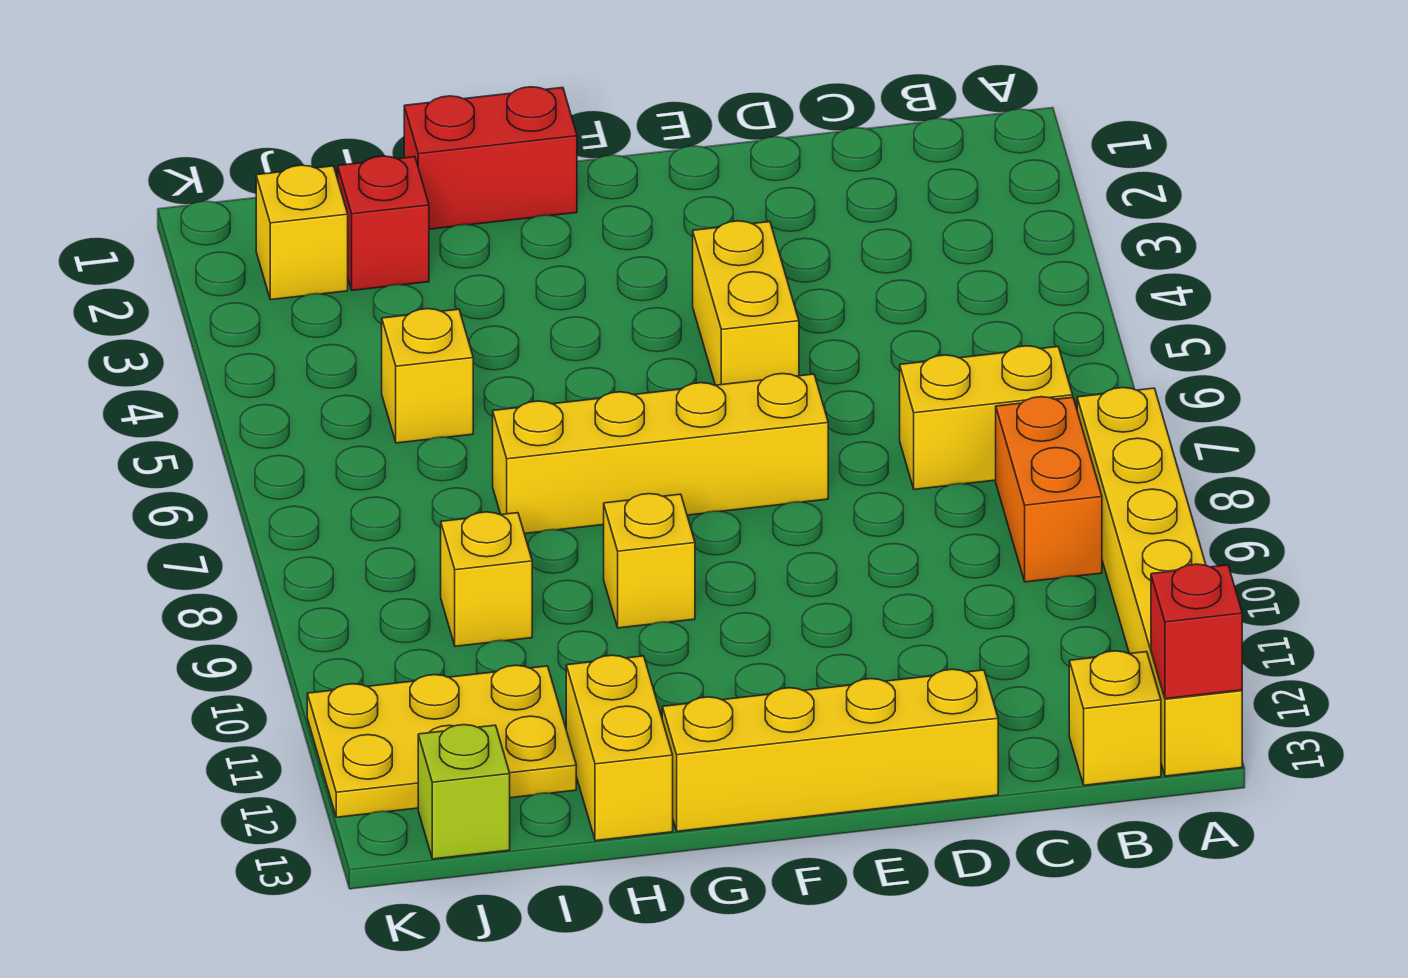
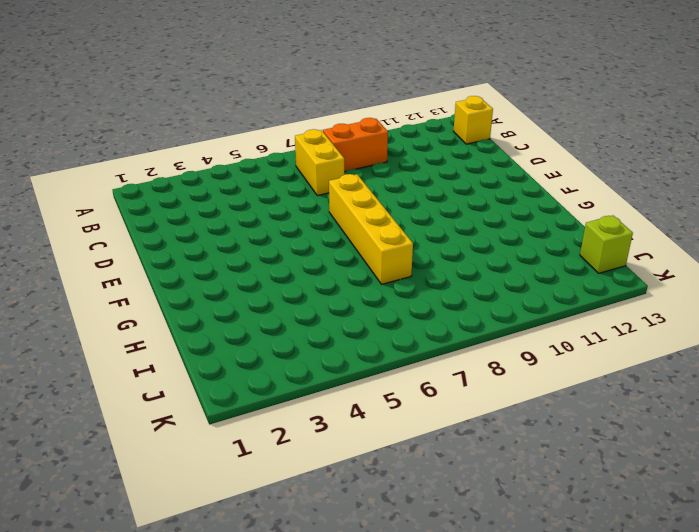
none -> yellow brick A8:A13 level 1
none -> yellow brick D13:G13 level 1
none -> yellow brick E4:E5 level 1

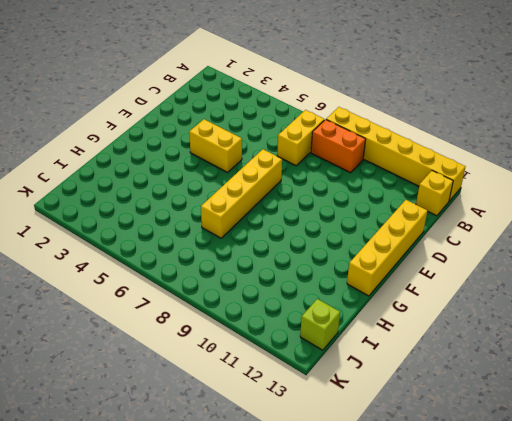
none -> red brick G1:H1 level 1
none -> yellow brick G9 level 1
none -> yellow brick H12:H13 level 1

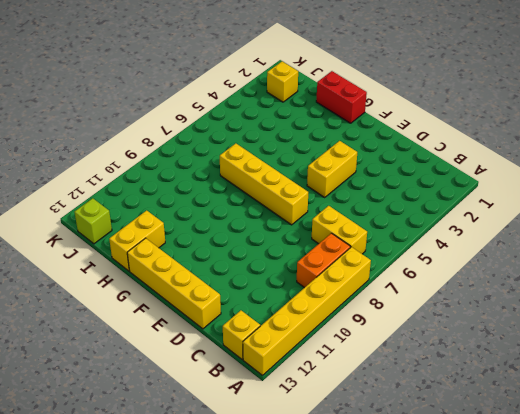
none -> yellow brick G9 level 1
none -> red brick I2 level 1
none -> yellow brick I5 level 1

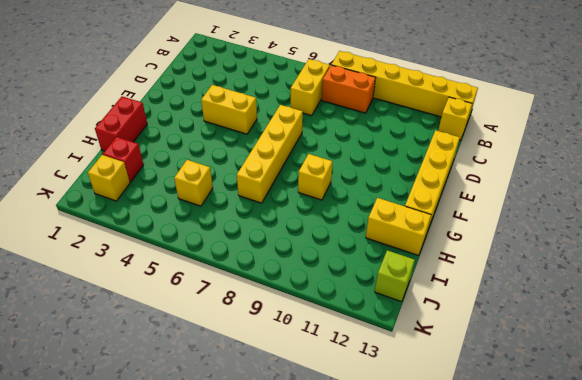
none -> yellow brick I9 level 1
none -> yellow plate I11:K12 level 1
none -> red brick A13 level 2

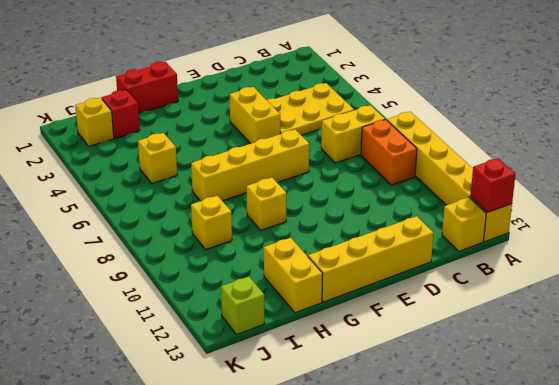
yellow plate B4:D5 level 1 -> yellow plate I11:K12 level 1

